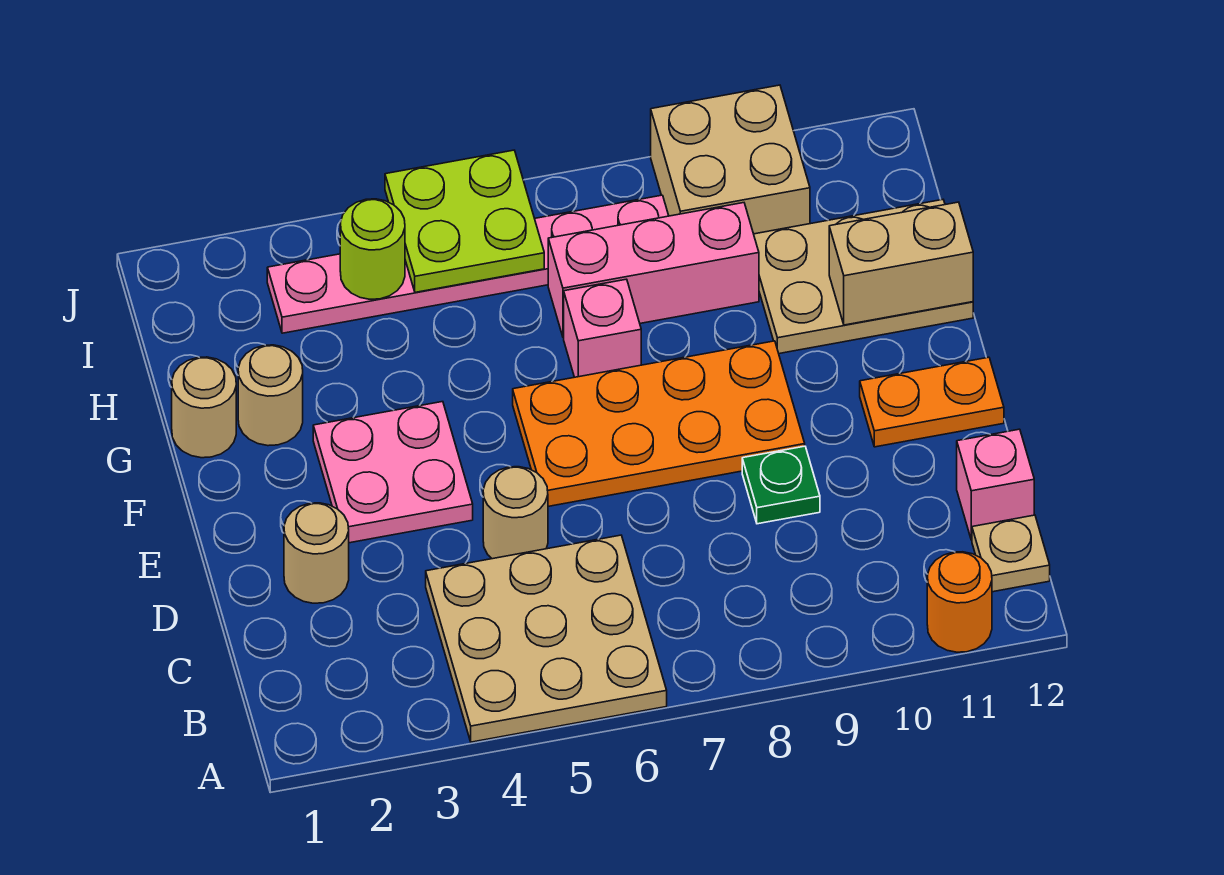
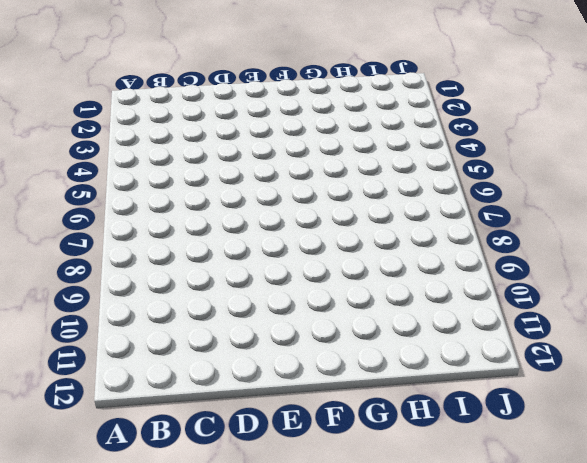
none -> tan plate A4:C6 level 1
none -> orange round brick A11 level 1
none -> tan plate B12 level 1

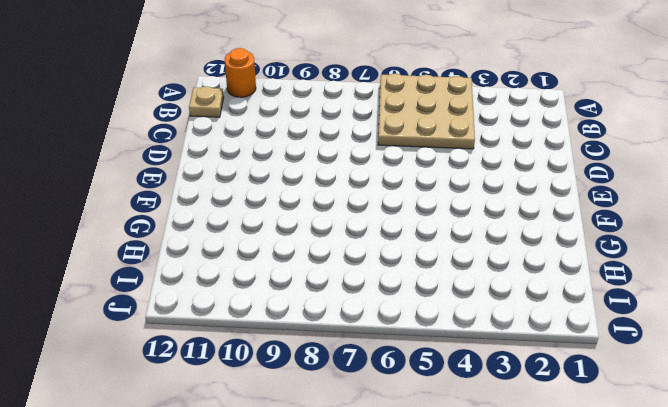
none -> pink brick C12 level 1
none -> tan round brick D2 level 1
none -> tan round brick D5 level 1

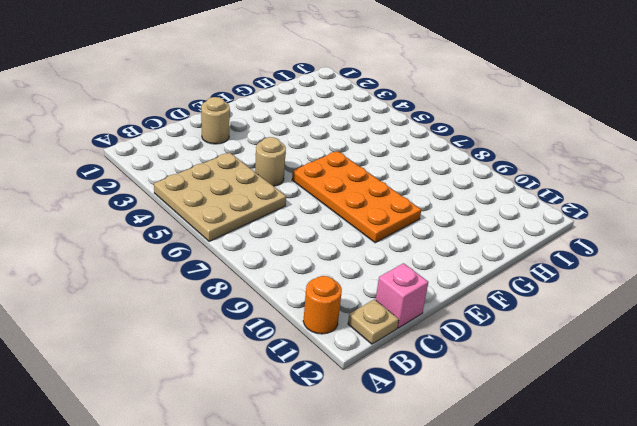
none -> green plate D9 level 1
none -> pink plate E3:F4 level 1
none -> orange plate E11:E12 level 1

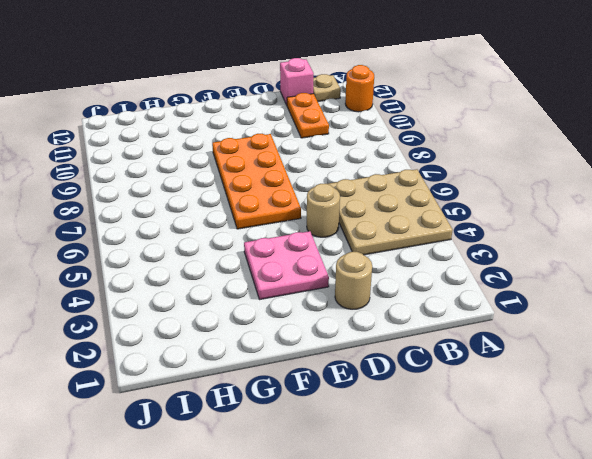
orange plate C10:C11 level 1 -> orange plate E11:E12 level 1
none -> green plate D9 level 1
none -> tan round brick G1 level 1
none -> tan round brick G2 level 1

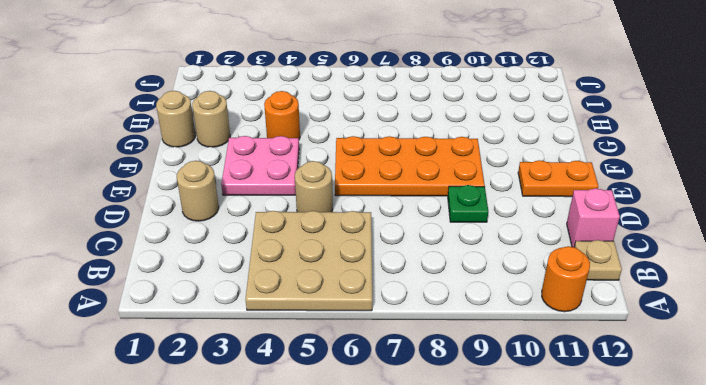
orange round brick G4 level 1 -> none
none -> pink brick G7 level 1
none -> tan plate G10:H12 level 1
none -> pink brick H7:H9 level 1

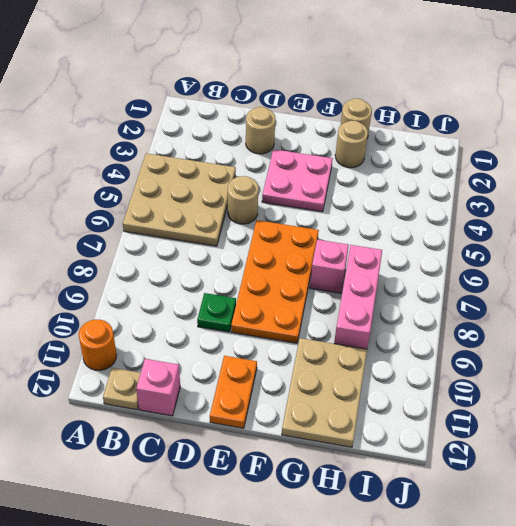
none -> pink plate I3:I8 level 1
none -> tan brick I9:J10 level 1
none -> tan brick G11:G12 level 2

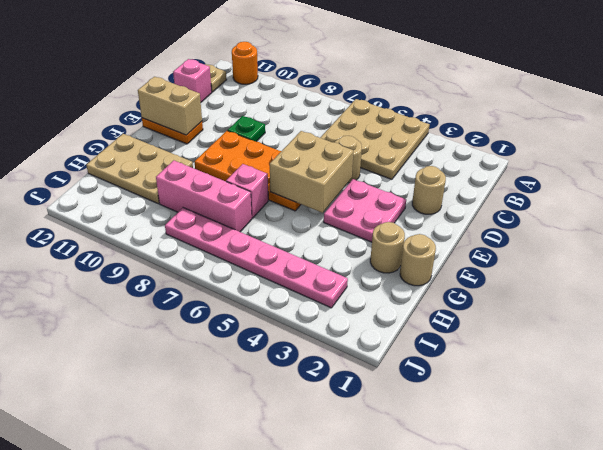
tan brick E5:F6 level 2 -> tan brick I9:J10 level 1
tan brick E11:E12 level 2 -> tan brick G11:G12 level 2
none -> lime round brick I4 level 2
none -> lime plate I5:J6 level 2

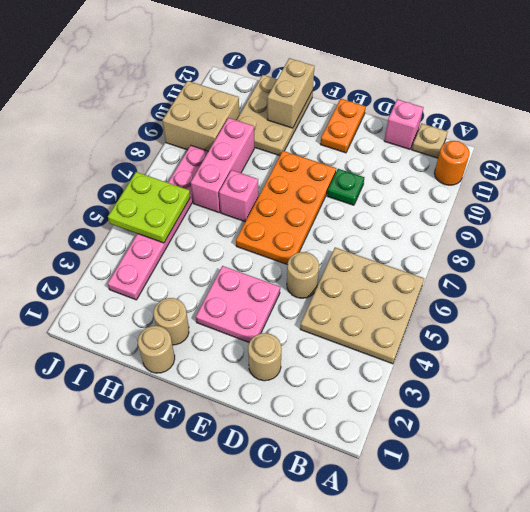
none -> lime round brick I4 level 2

